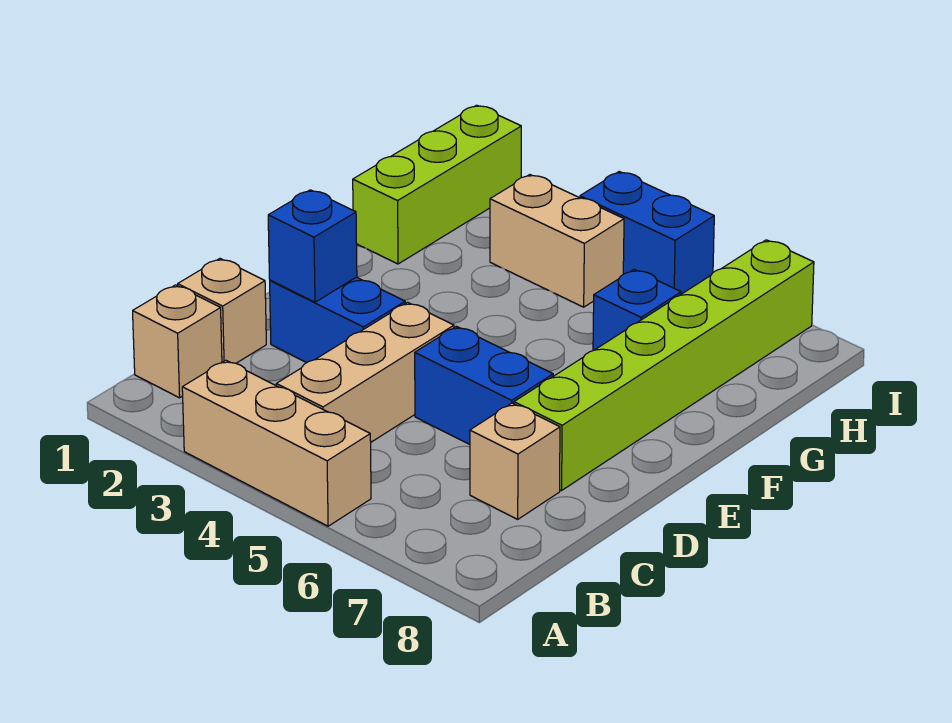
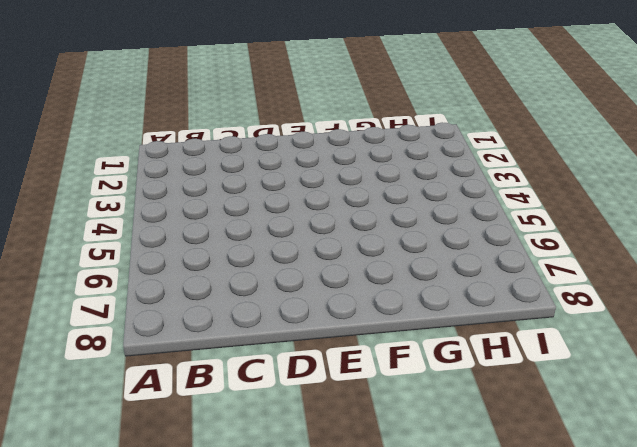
none -> tan brick A3:A5 level 1
none -> tan brick B1 level 1
none -> tan brick B4:D4 level 1

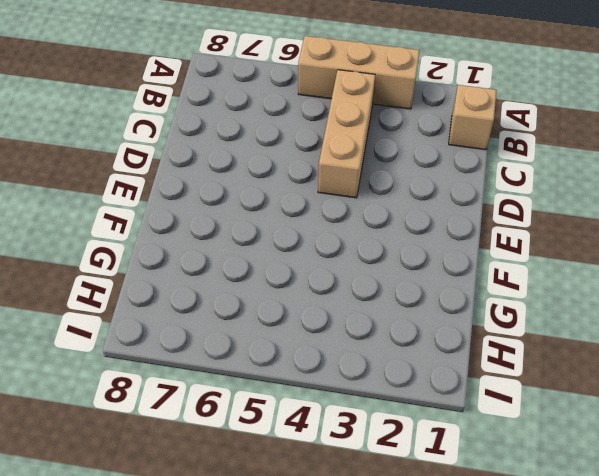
none -> tan brick C1 level 1
none -> tan brick C7 level 1
none -> blue brick D2:D3 level 1

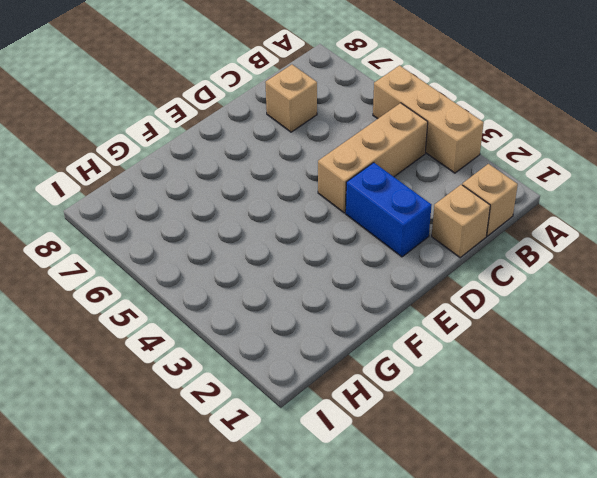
none -> blue brick D5:D6 level 1
none -> lime brick D7:I7 level 1
none -> lime brick G1:I1 level 1

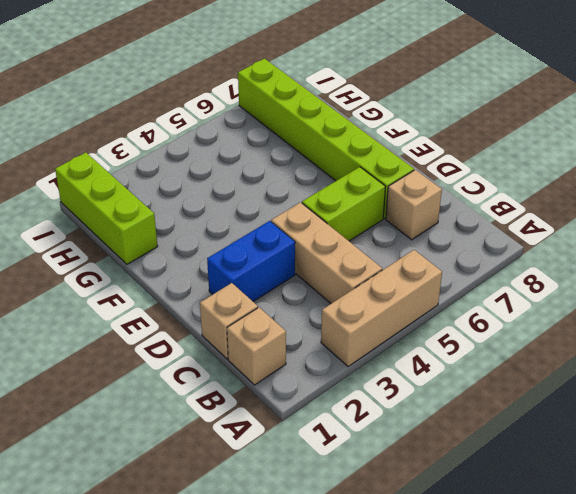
lime brick D5:D6 level 1 -> blue brick D5:D6 level 1
none -> blue brick G6 level 1
none -> tan brick H3:H4 level 1
none -> blue brick I4:I5 level 1

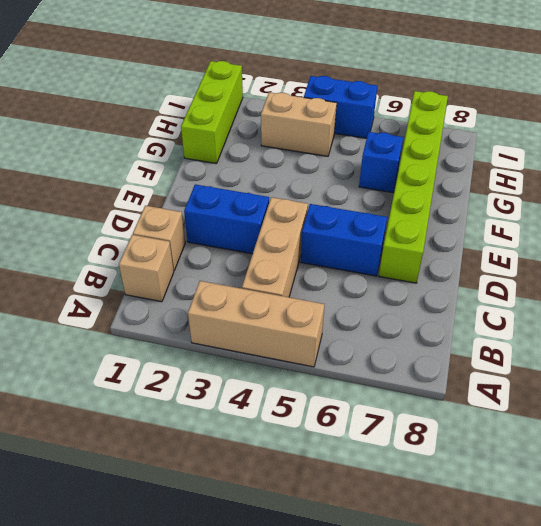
none -> tan brick C7 level 1
none -> blue brick D2 level 2

